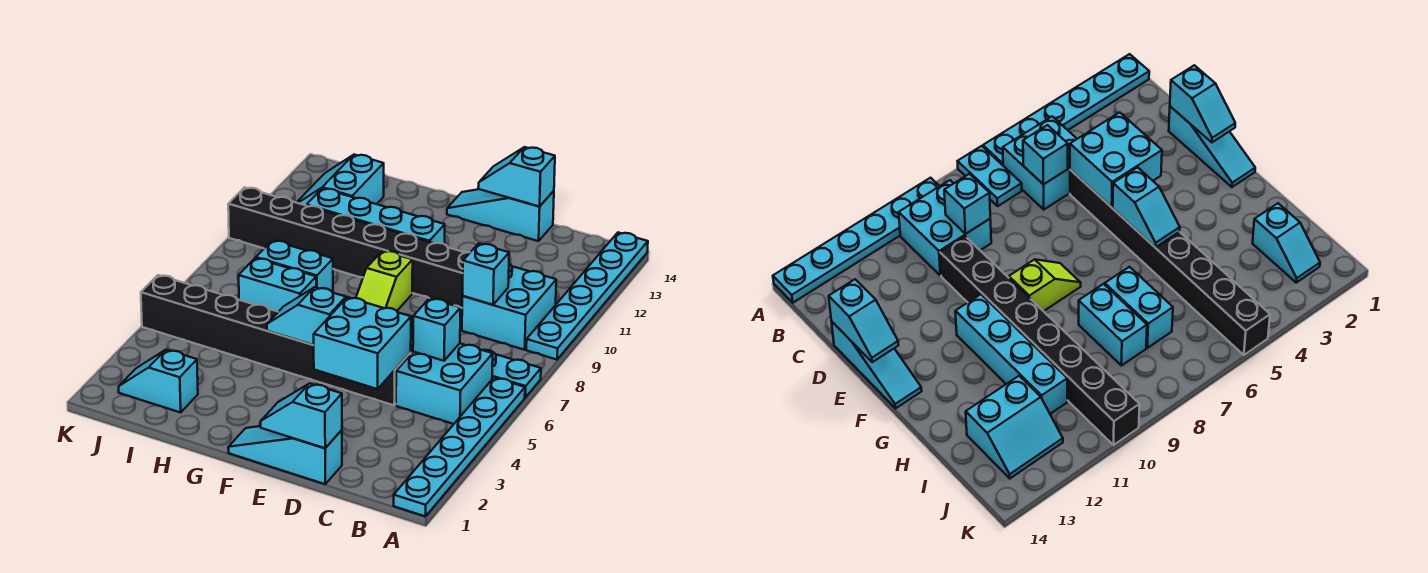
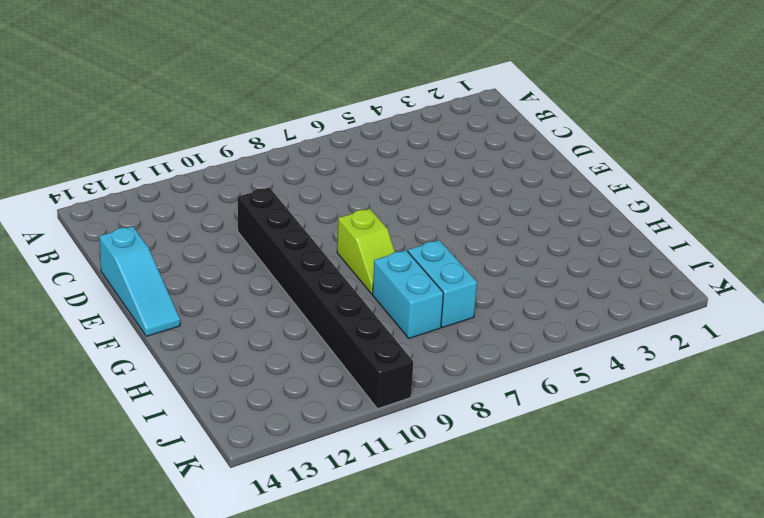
lime slope F8:G8 level 1 top F -> lime slope F8:F9 level 1 top 9
none -> cyan plate A1:A6 level 1
none -> cyan plate A7:B7 level 1
none -> cyan plate A9:A14 level 1

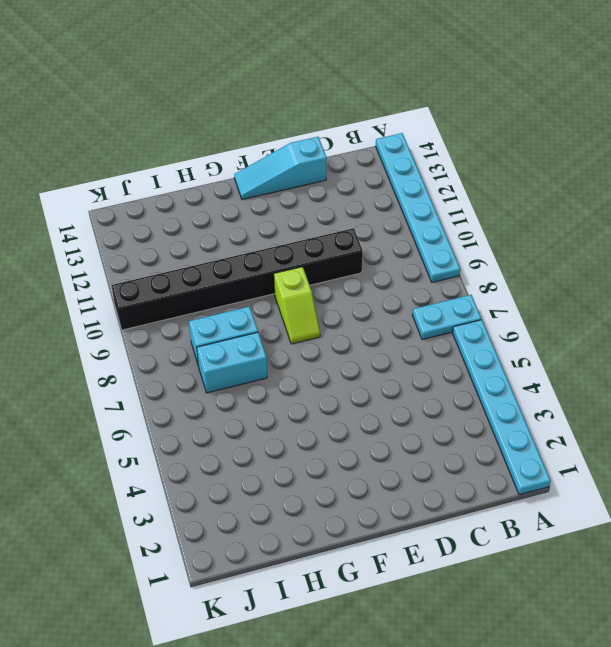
none -> cyan brick B5:C6 level 1
none -> cyan brick B9:C10 level 1
none -> cyan slope D1:F1 level 1 top D

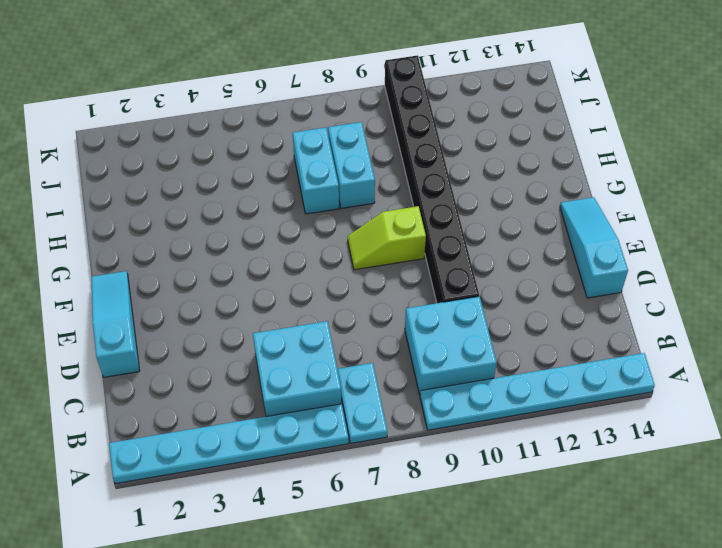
none -> black brick D5:K5 level 1
none -> cyan brick F11:I11 level 1
none -> cyan slope I2:J2 level 1 top I

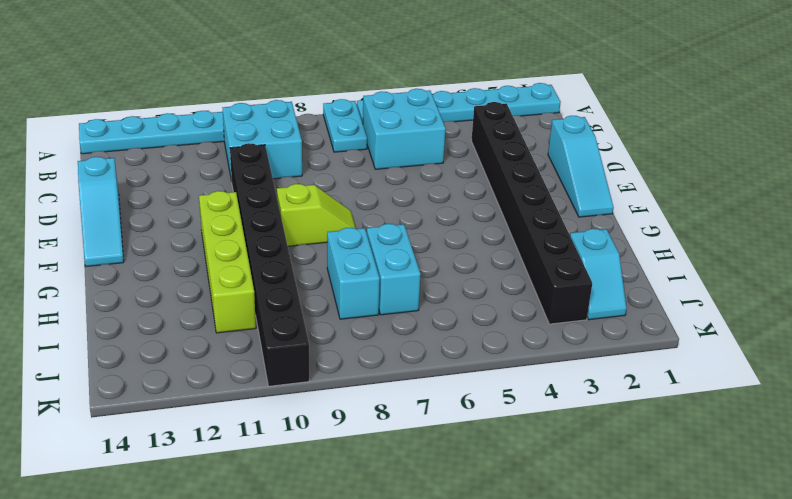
black brick C3:J3 level 1 -> black brick D5:K5 level 1
lime brick F11:I11 level 1 -> cyan brick F11:I11 level 1
none -> cyan slope I12:J13 level 1 top I
none -> cyan brick C6 level 2
none -> cyan brick C9 level 2

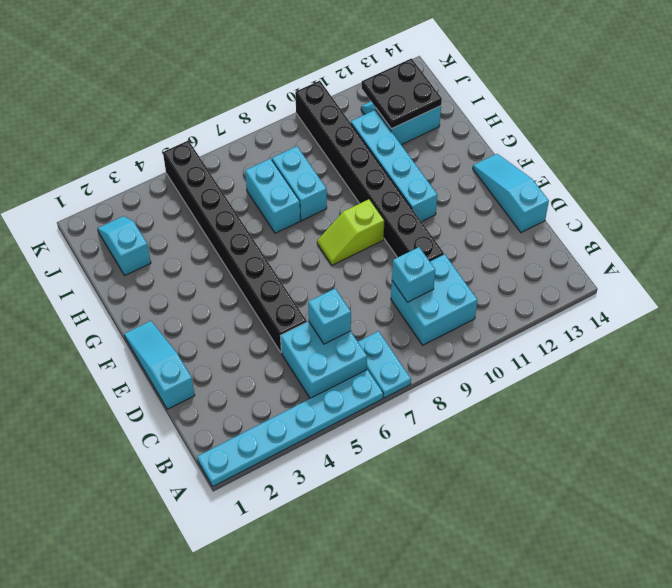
black plate I12:J13 level 2 -> none
none -> cyan plate A9:A14 level 1
none -> cyan slope D1:E1 level 2 top D
none -> cyan brick D4:E5 level 2

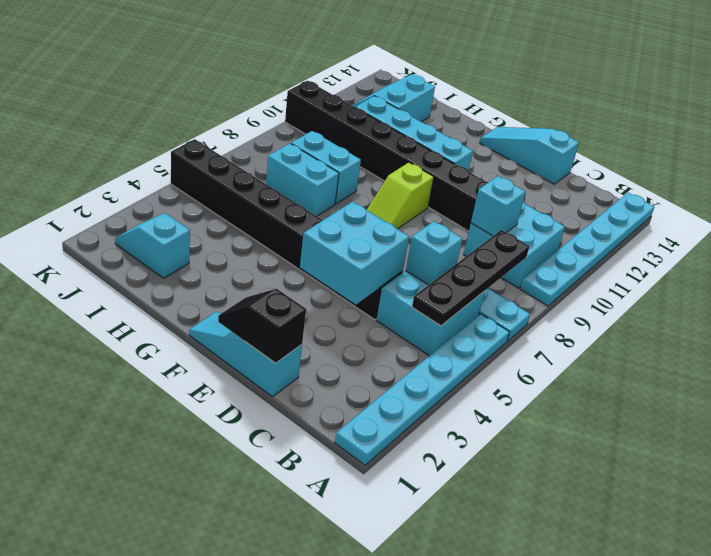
black plate B5:B8 level 2 -> none
black slope D1:E1 level 2 top D -> cyan slope D1:E1 level 2 top D
none -> cyan slope D14:E14 level 2 top D
none -> cyan slope F5:G5 level 2 top F

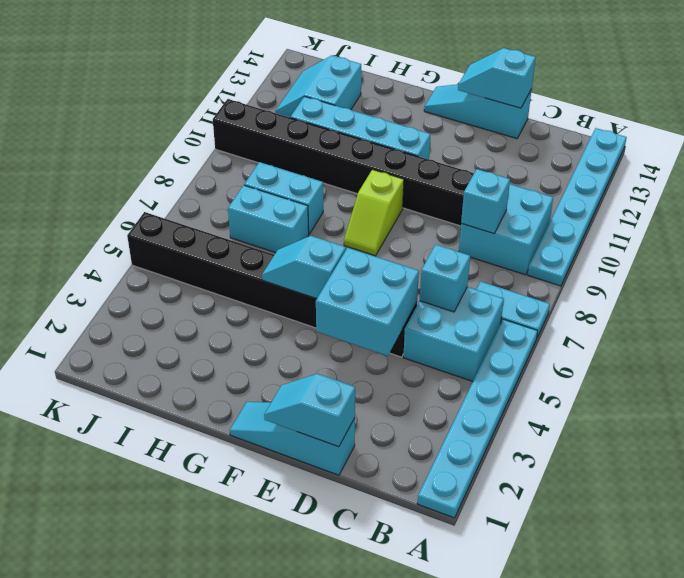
none -> cyan slope I2:J2 level 1 top I

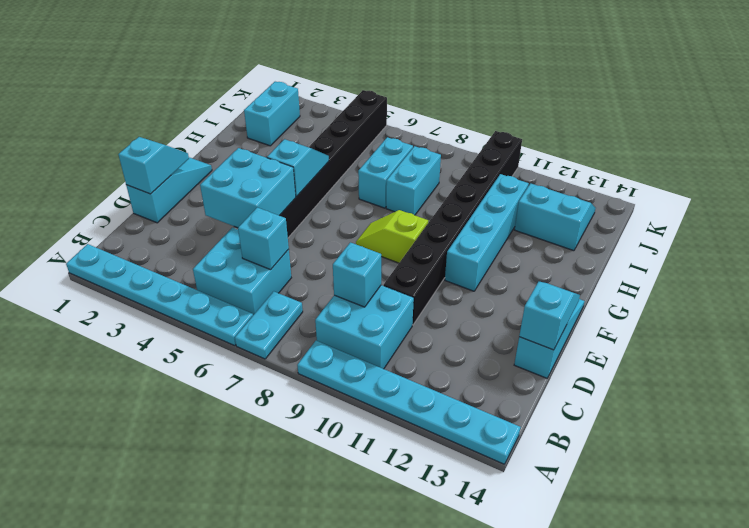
cyan brick I2:J2 level 1 -> cyan slope I2:J2 level 1 top I

